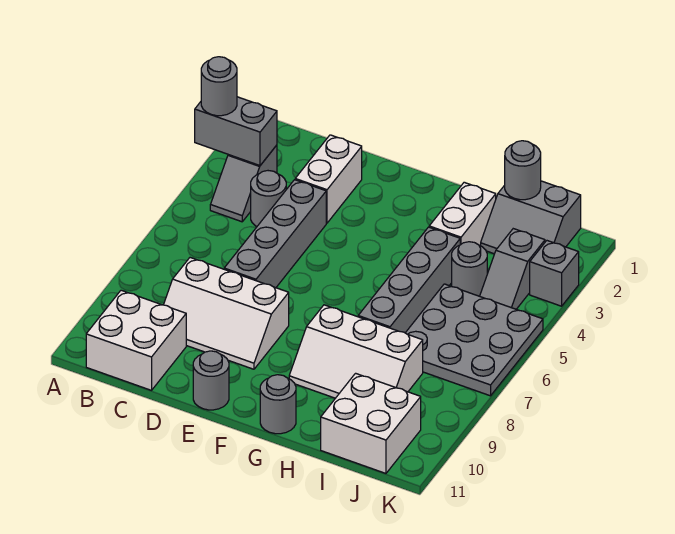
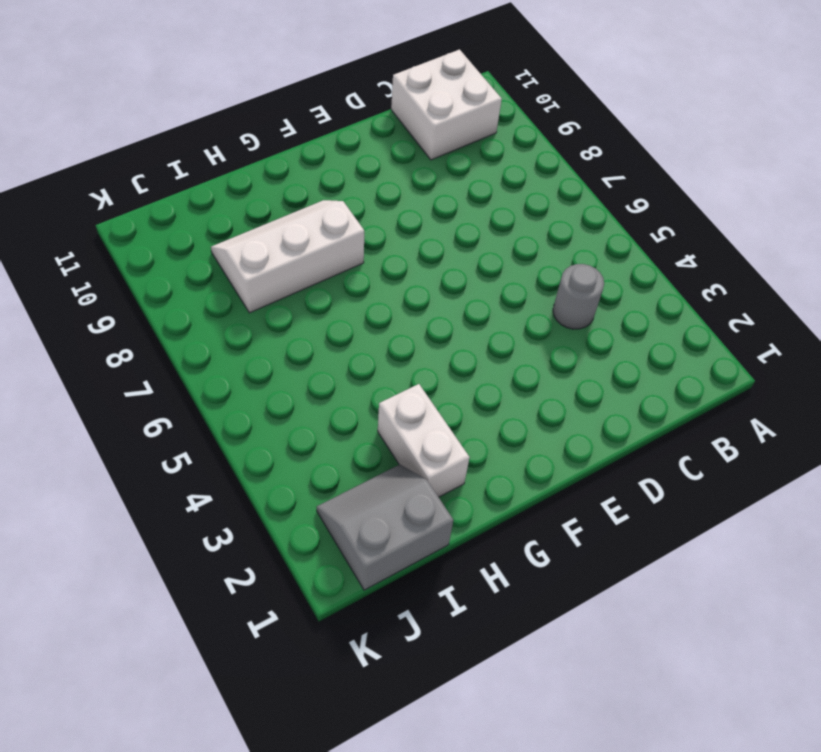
none -> grey slope B3:B4 level 1 top 3
none -> white slope C8:E9 level 1 top 8
none -> white brick D2:D3 level 1

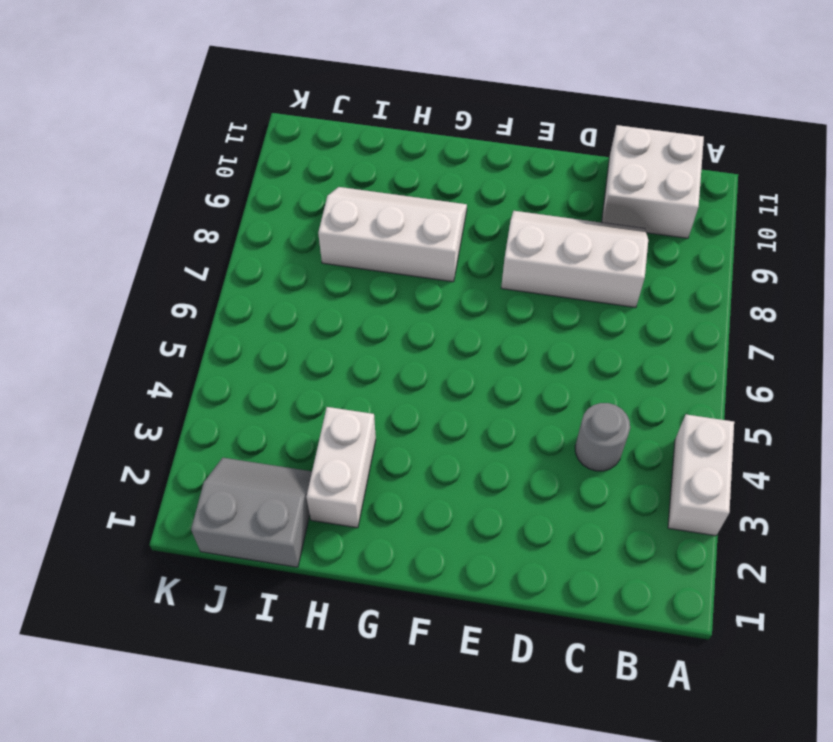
white brick A3:A4 level 1 -> white brick D2:D3 level 1
none -> grey slope B3:B4 level 1 top 3
none -> grey brick D4:D7 level 1
none -> grey round brick E11 level 1

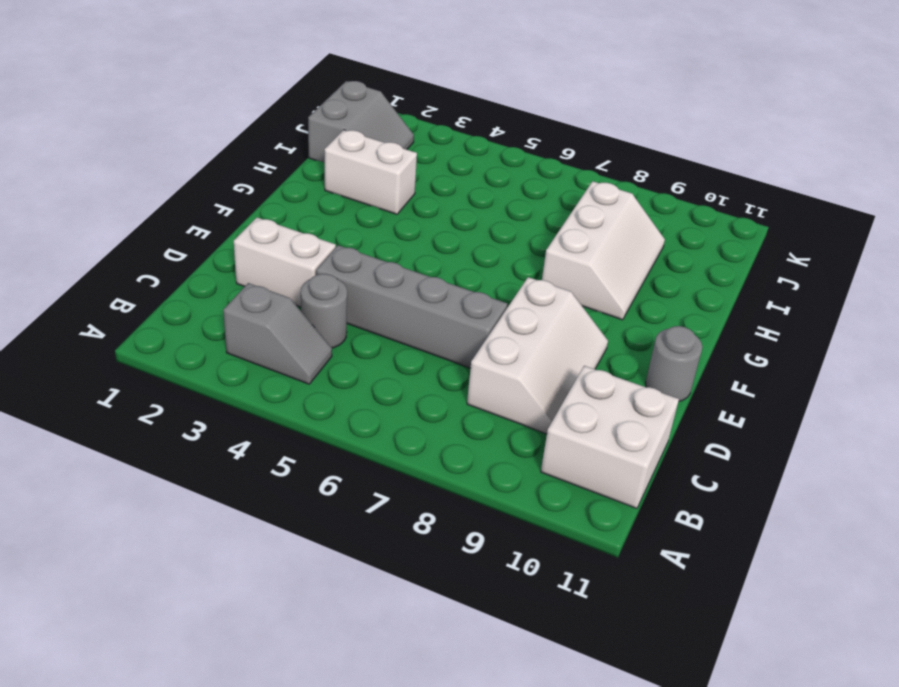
none -> grey round brick G11 level 1
none -> grey brick H4:H7 level 1
none -> grey round brick I4 level 1

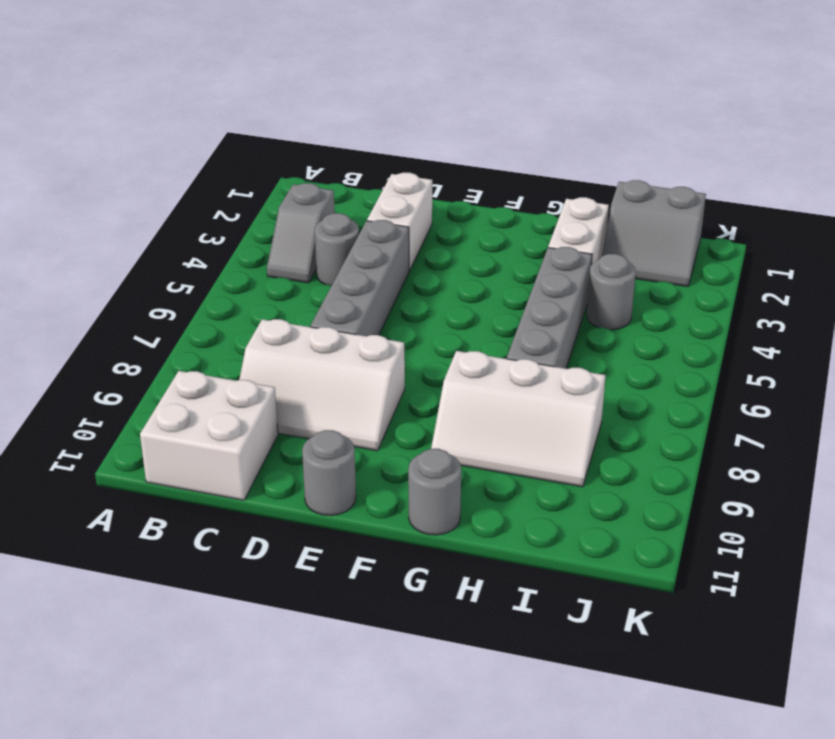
none -> grey plate I5:K7 level 1
none -> white brick I10:J11 level 1
none -> grey slope J3:J4 level 1 top 3

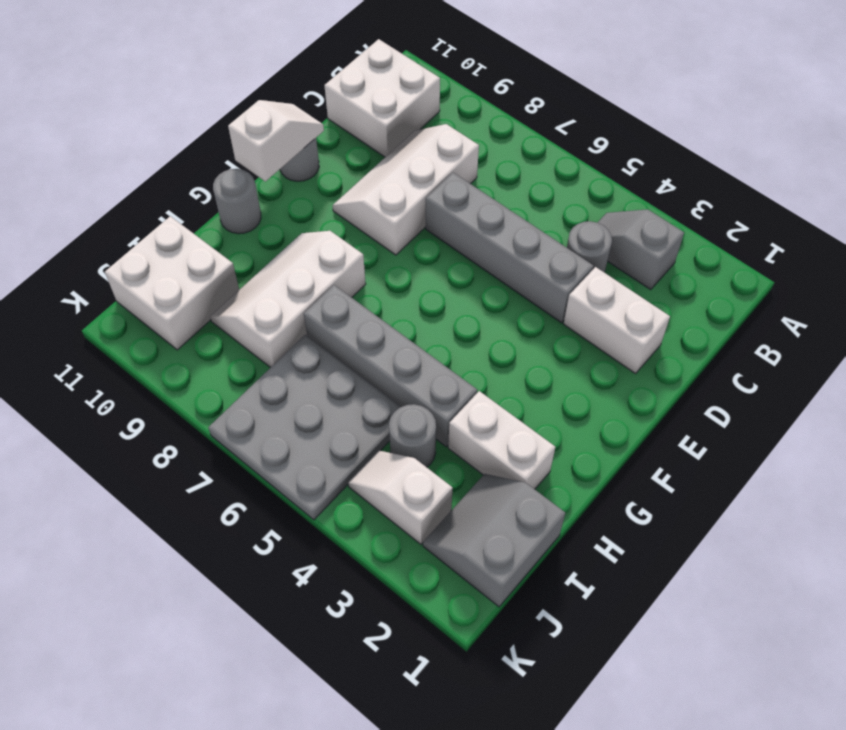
white slope E11:F11 level 2 top F -> none
white slope J3:J4 level 1 top 3 -> grey slope J3:J4 level 1 top 3
none -> grey brick K3 level 1
none -> grey brick A3:B3 level 2
none -> grey round brick I1 level 2

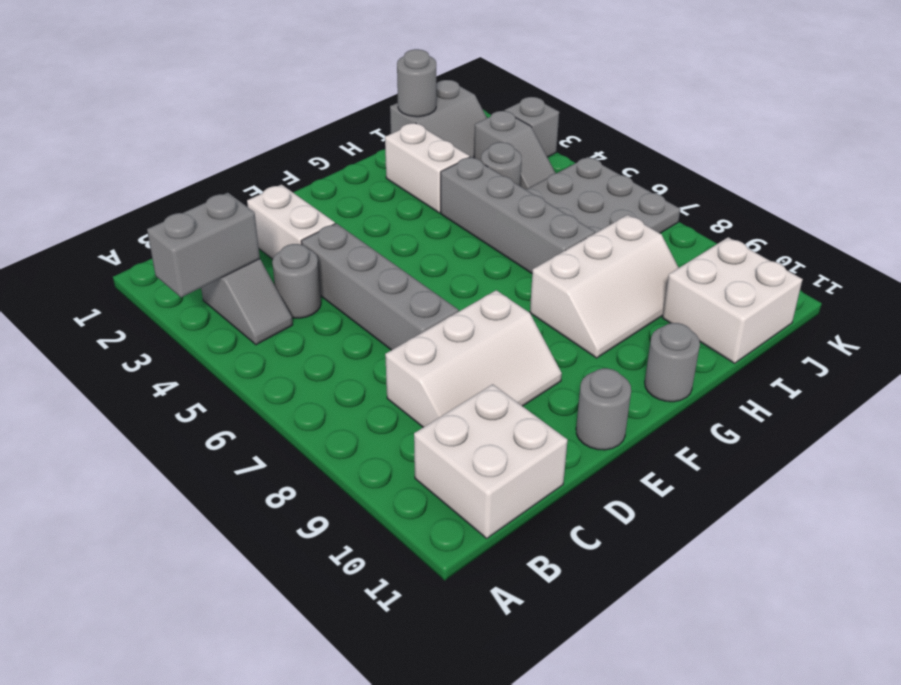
none -> grey round brick A3 level 3

